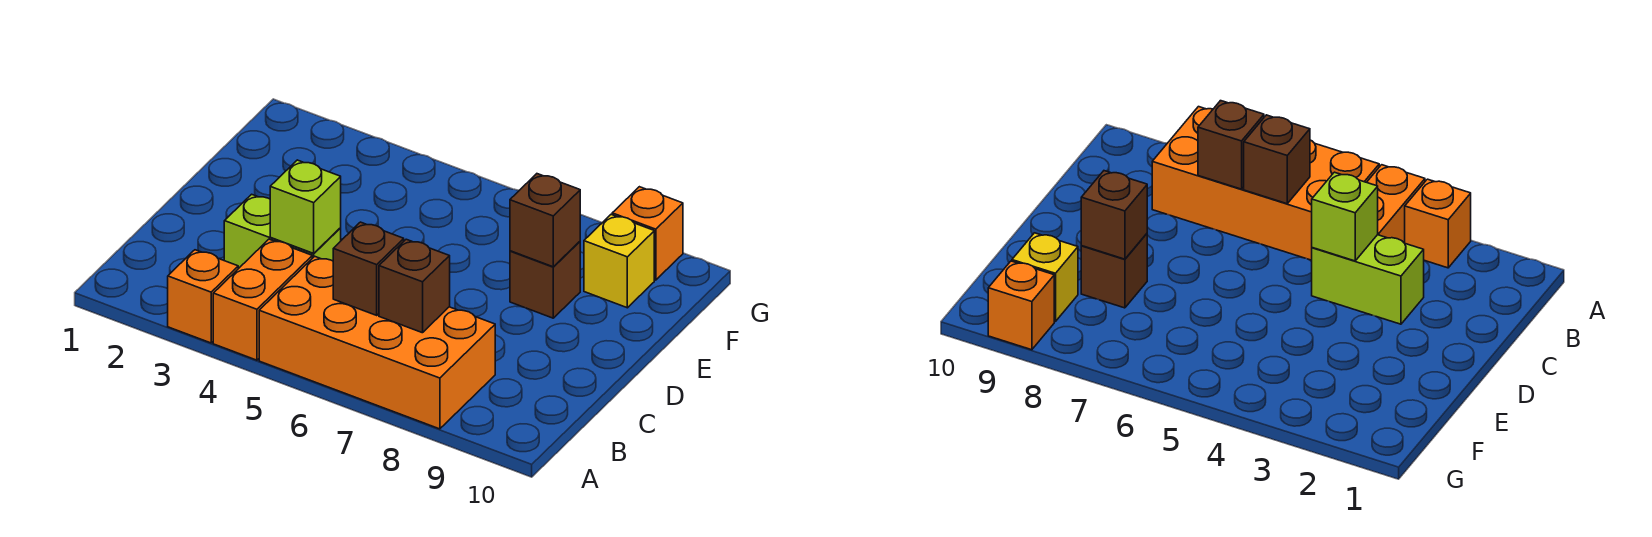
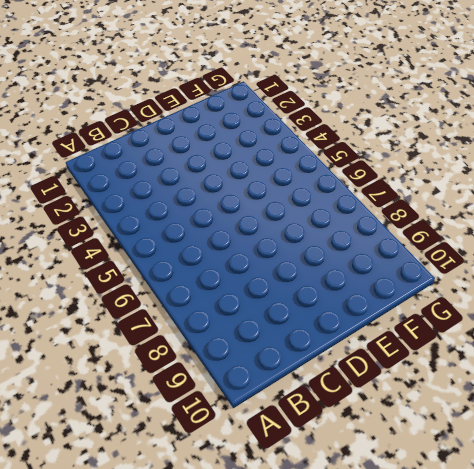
none -> orange brick A3 level 1
none -> orange brick A4:B4 level 1

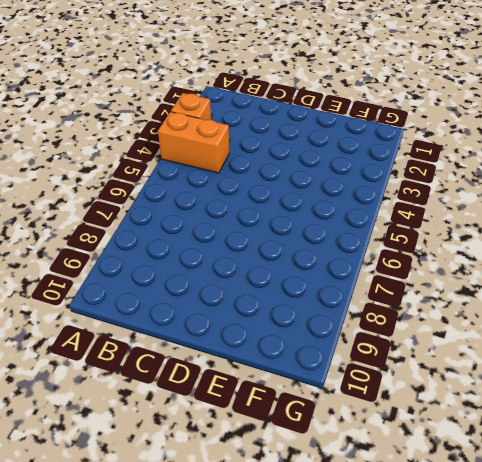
none -> orange brick A5:B8 level 1
none -> lime brick C3:C4 level 1

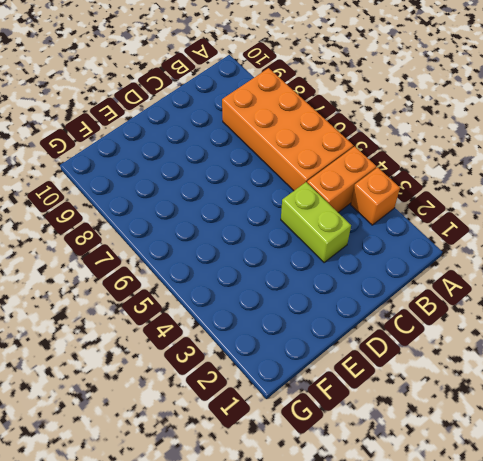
none -> brown brick E8 level 1
none -> yellow brick F9 level 1

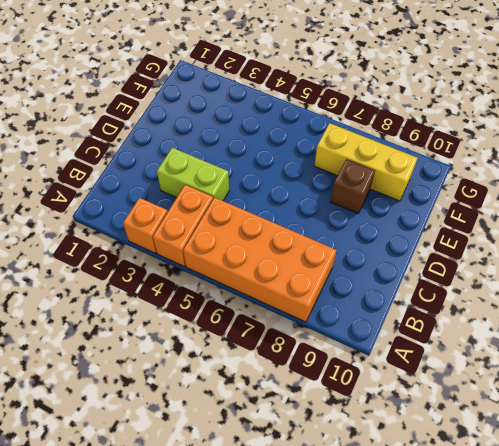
yellow brick F7:F9 level 1 -> yellow brick F9 level 1
none -> orange brick G9 level 1
none -> brown brick B6 level 2

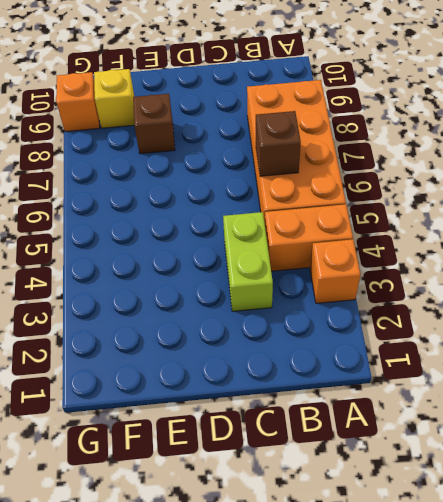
none -> brown brick B7 level 2
none -> lime brick C4 level 2

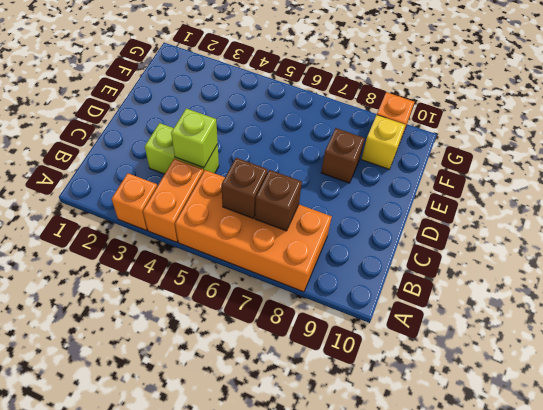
none -> brown brick E8 level 2

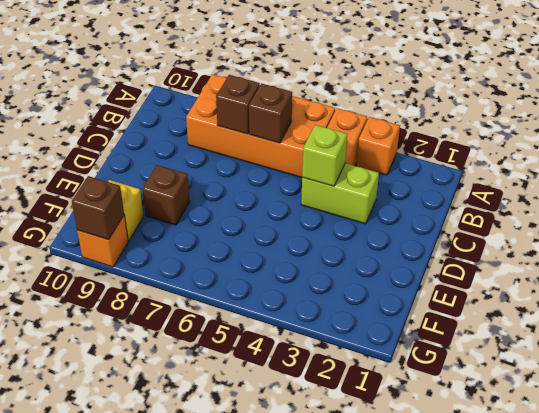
brown brick G9 level 2 -> brown brick E8 level 2

